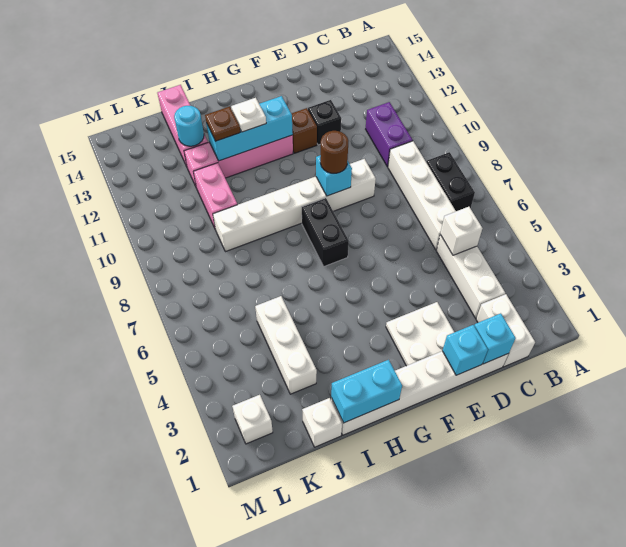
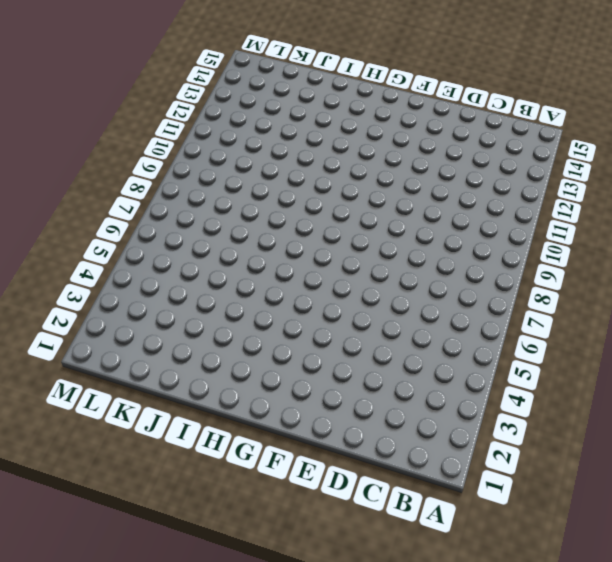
none -> black brick B7:B8 level 1
none -> white brick C1:C2 level 1
none -> white brick C3:C5 level 1

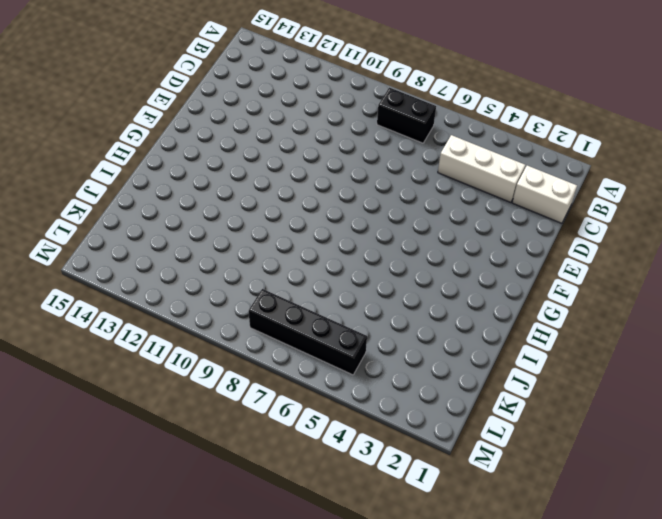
black brick L5:L8 level 1 -> none
none -> white brick C6:C9 level 1
none -> purple brick C10:C11 level 1
none -> white brick D1:I1 level 1

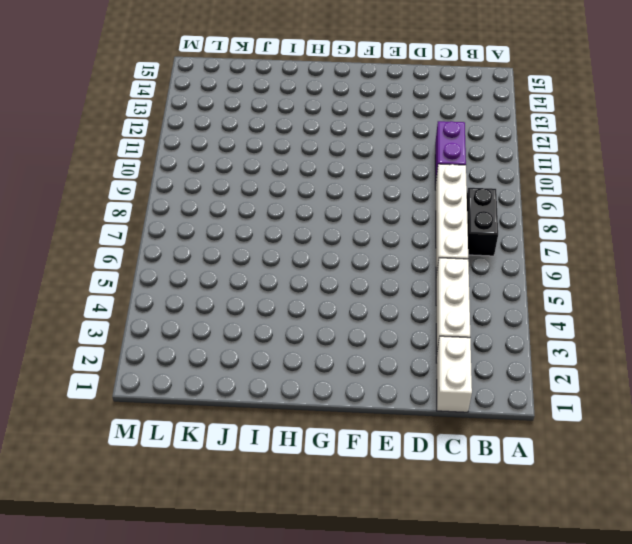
none -> white brick D1:I1 level 1
none -> white plate E2:F3 level 1
none -> white brick E9:J9 level 1

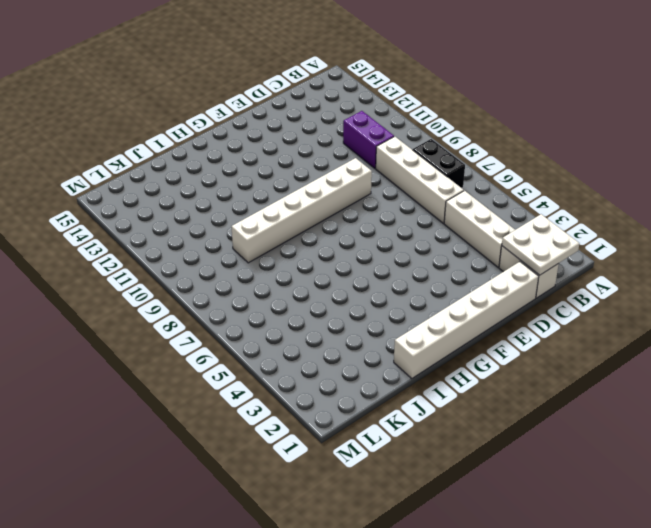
white plate B1:C2 level 2 -> white plate E2:F3 level 1
none -> black brick E12 level 1
none -> brown brick F12 level 1
none -> black brick G7:G8 level 1

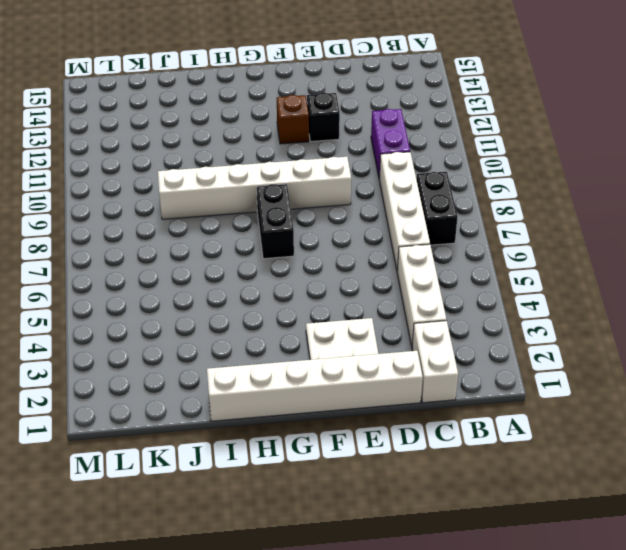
none -> pink brick G12:J12 level 1
none -> white brick J1 level 1
none -> white brick J3:J5 level 1

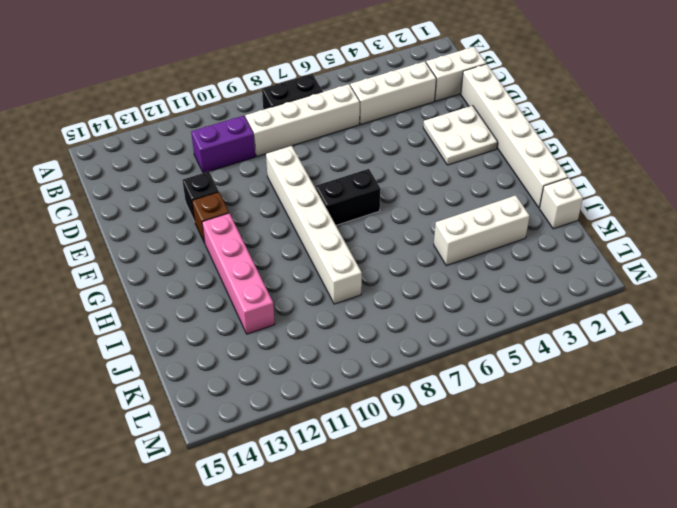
none -> pink brick J10:J11 level 1
none -> pink brick J13:J15 level 1
none -> white brick L2 level 1

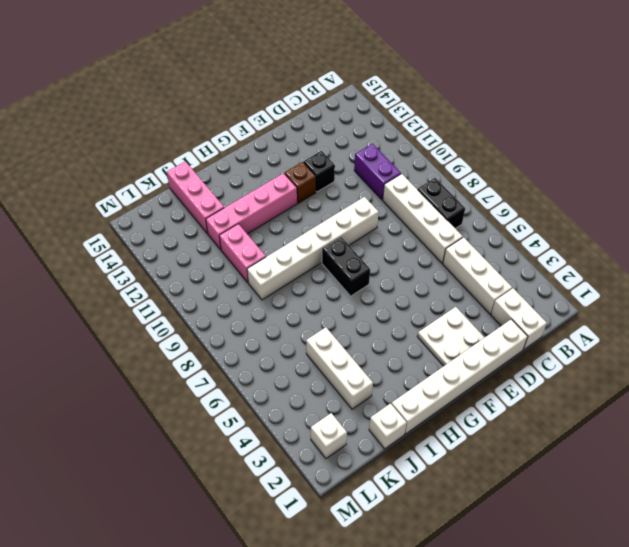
none -> white brick C5 level 2
none -> cyan brick D1 level 2
none -> cyan brick E1 level 2

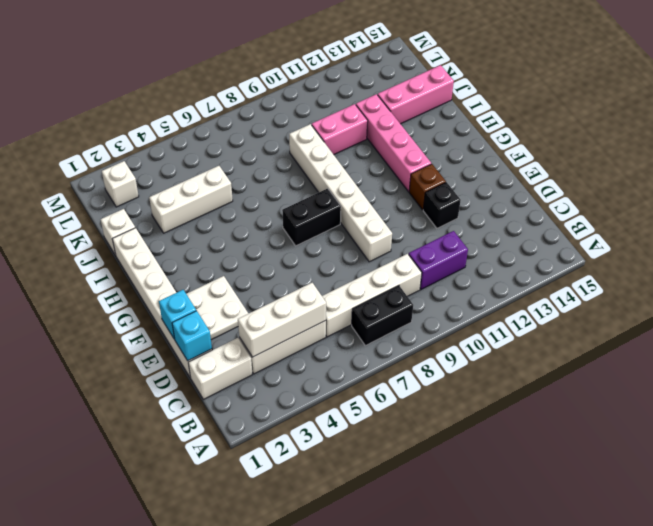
white brick C3:C5 level 2 -> white brick C5 level 2
none -> cyan brick F9 level 2
none -> cyan brick G12:I12 level 2
none -> cyan brick H1:I1 level 2

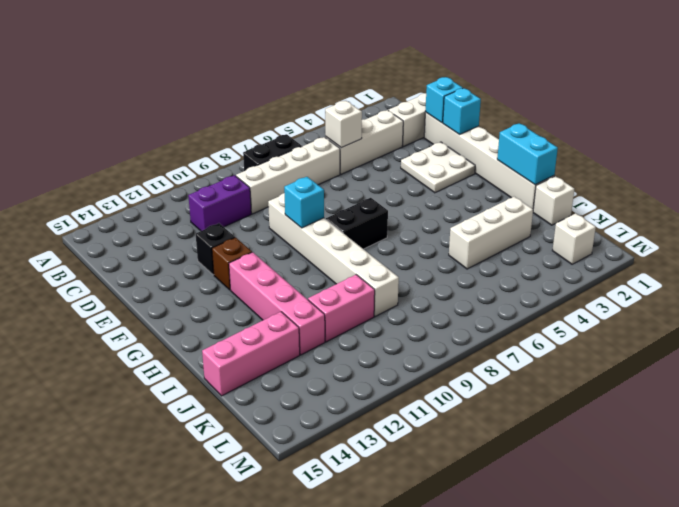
none -> cyan brick G12:I12 level 2
none -> cyan round brick J13 level 2
none -> brown round brick F9 level 3

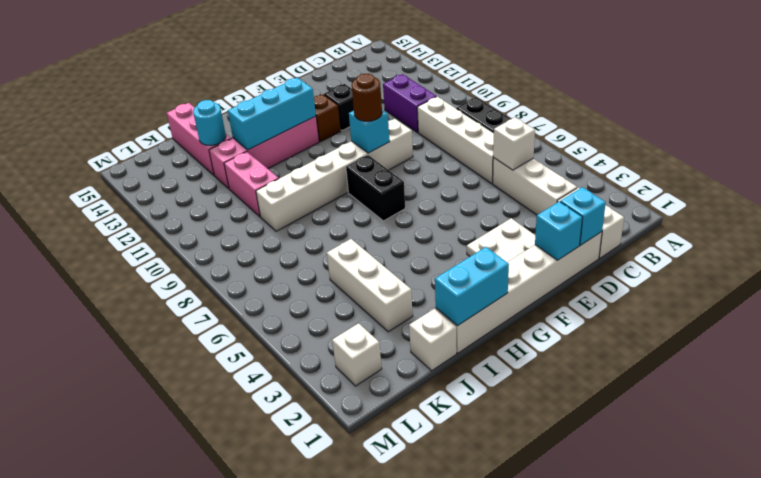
none -> white plate H12 level 3
none -> brown plate I12 level 3

